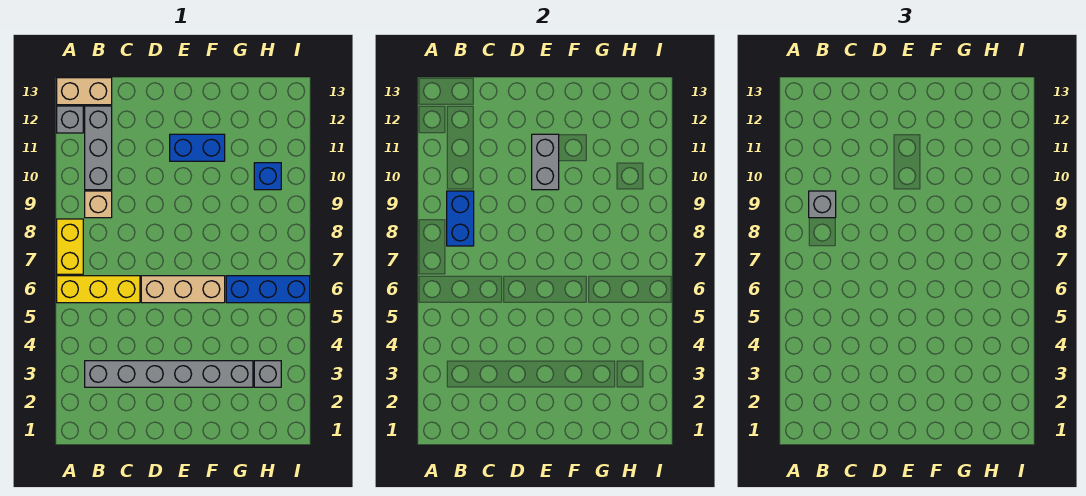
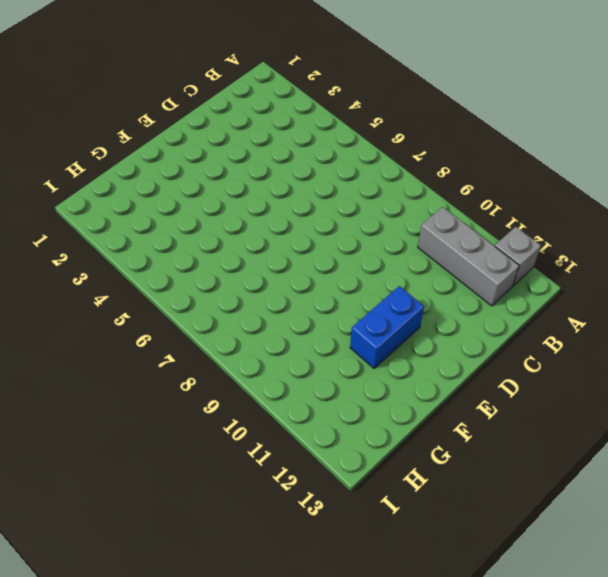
none -> yellow brick A6:C6 level 1
none -> yellow brick A7:A8 level 1
none -> tan brick A13:B13 level 1

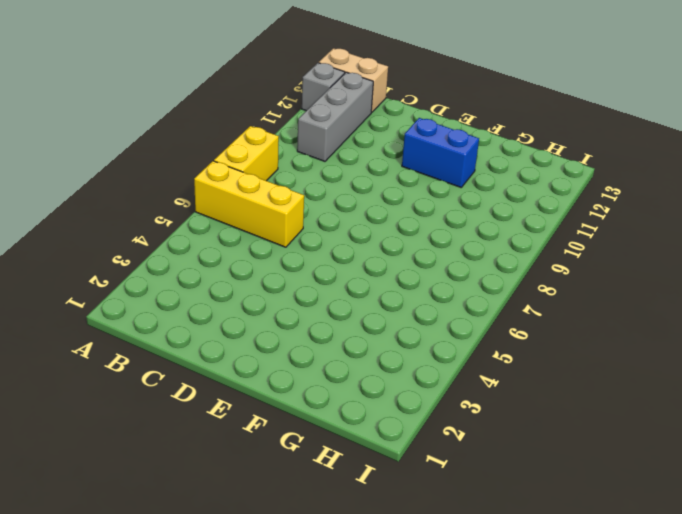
none -> grey brick B3:G3 level 1
none -> tan brick B9 level 1
none -> tan brick D6:F6 level 1

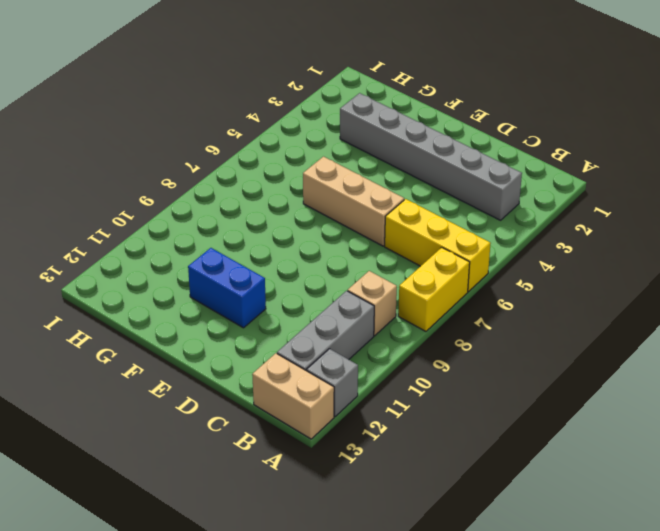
none -> blue brick G6:I6 level 1
none -> grey brick H3 level 1
none -> blue brick H10 level 1

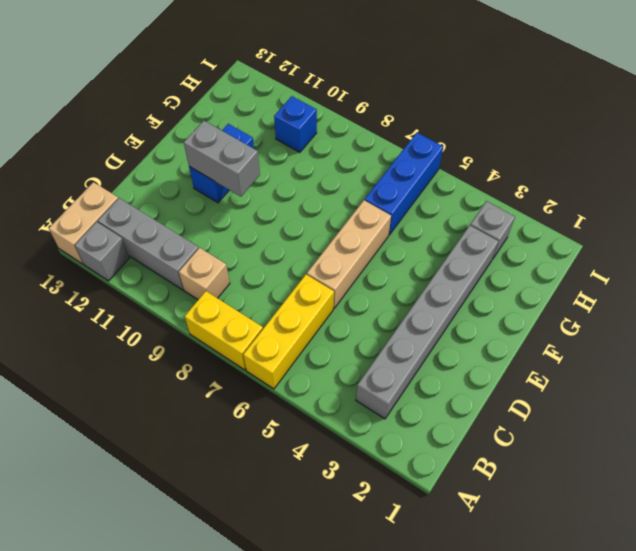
none -> blue brick B8:B9 level 2
none -> grey brick B9 level 3

